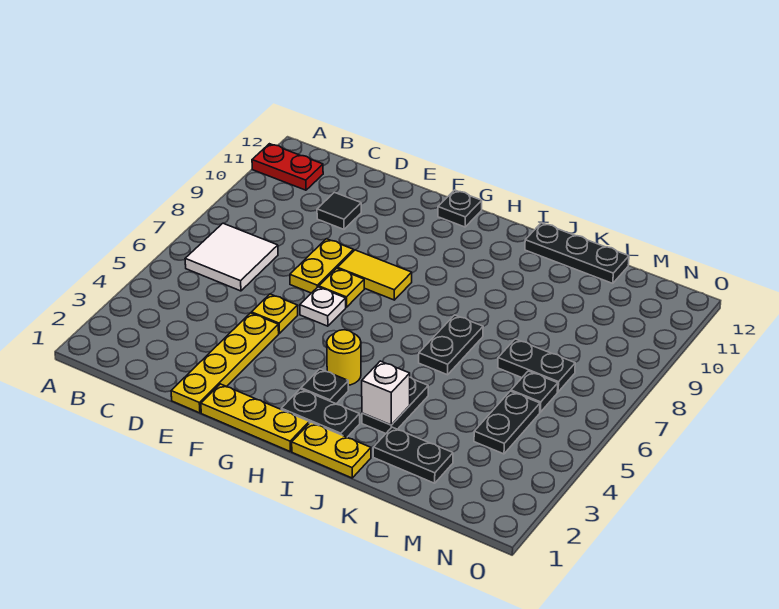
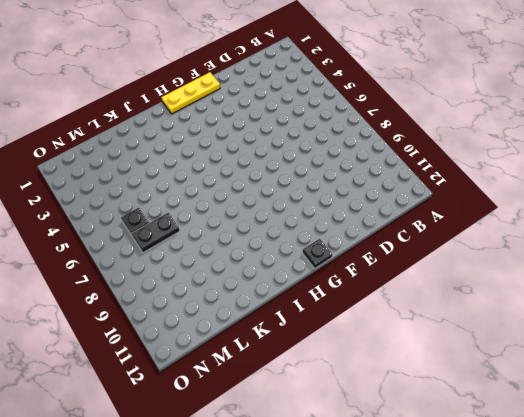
none -> red plate A11:B11 level 1
none -> white tile B6:C7 level 1
none -> black tile D10 level 1

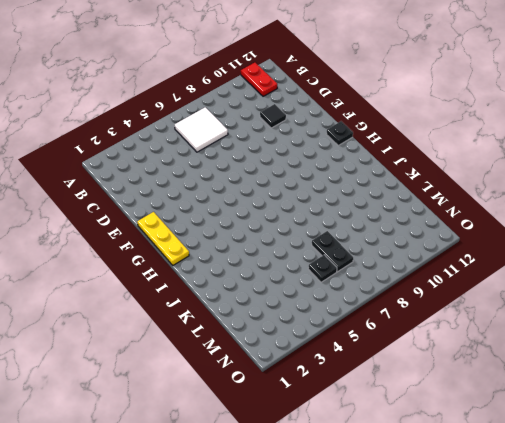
none -> yellow plate E1:E4 level 1
none -> yellow plate E5 level 1
none -> yellow plate E7:E8 level 1

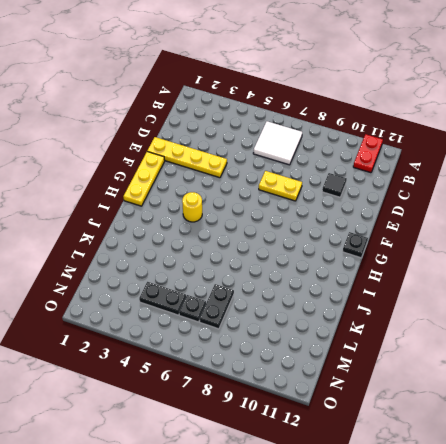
none -> yellow plate E5 level 1
none -> white plate F6 level 1
none -> yellow plate F7 level 1

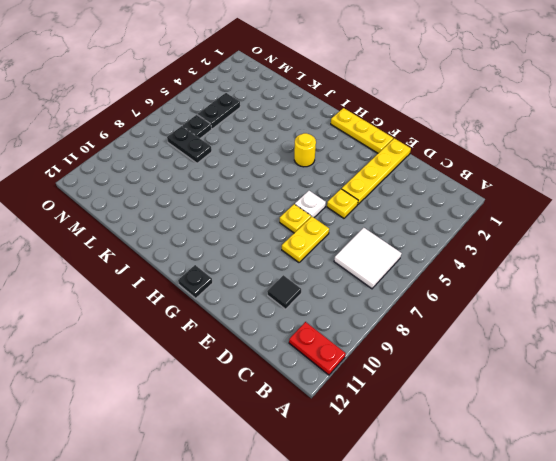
none -> yellow tile F8:G8 level 1
none -> black plate H2:I2 level 1
none -> black plate H3 level 1

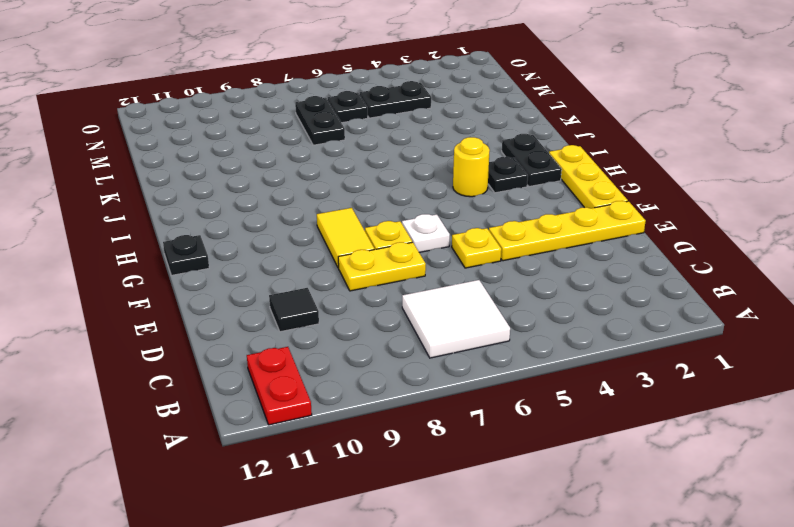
none -> yellow plate I1:J1 level 1
none -> black plate J3:J4 level 1
none -> black plate J6:J7 level 1

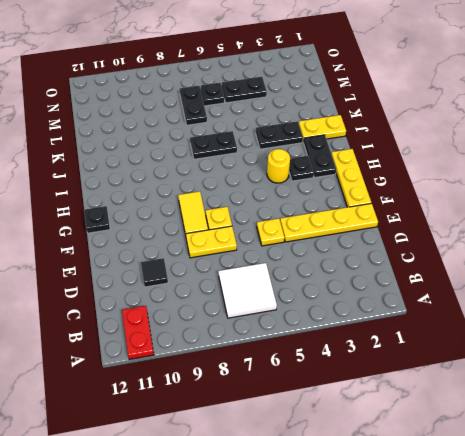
yellow plate J1:J2 level 1 -> yellow plate I1:J1 level 1
none -> white plate F6 level 1
none -> black plate J12:L12 level 1
none -> black plate K2:L2 level 1

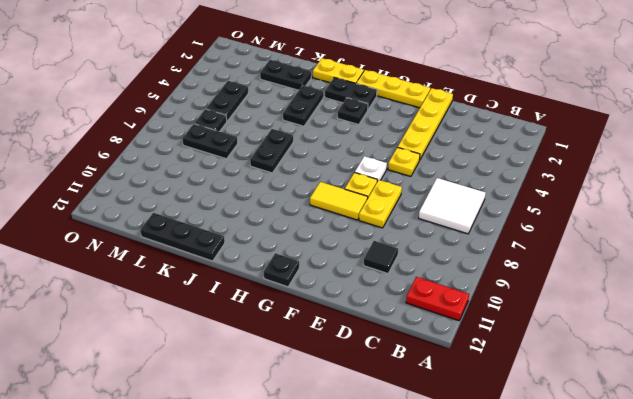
none -> yellow round brick H4 level 1
none -> white brick J3 level 2

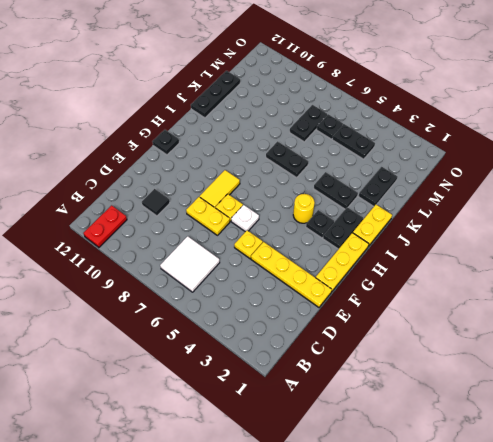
none -> white brick J3 level 2

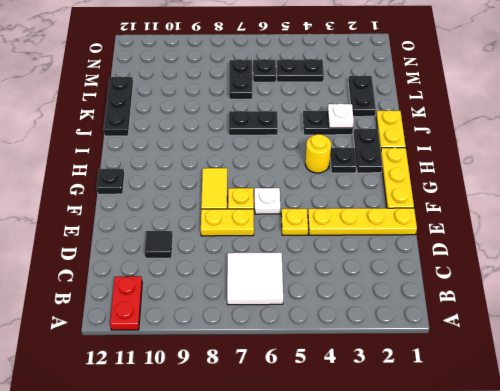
white plate J3 level 2 -> white brick J3 level 2

